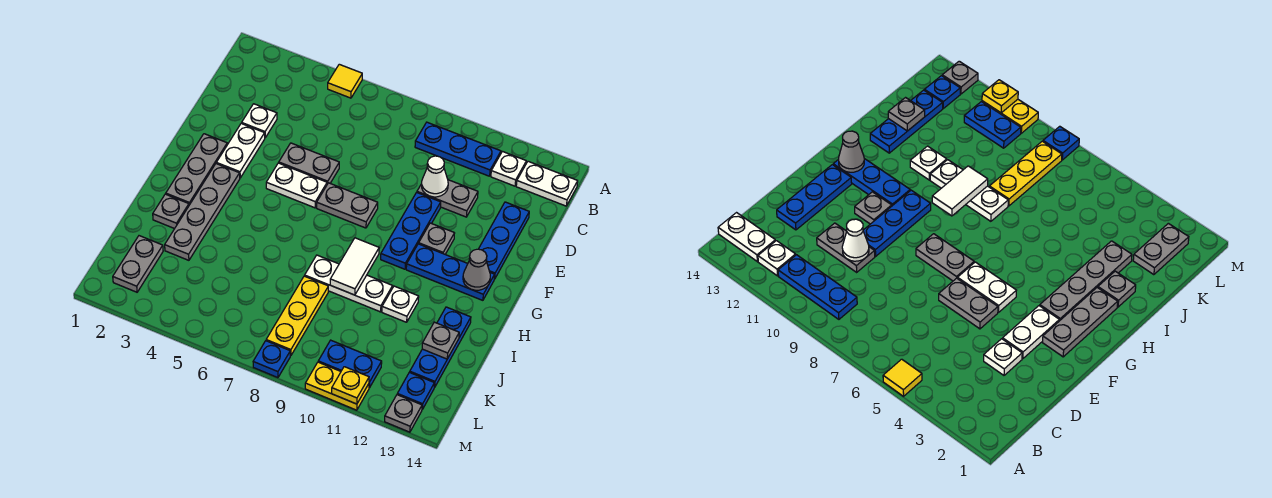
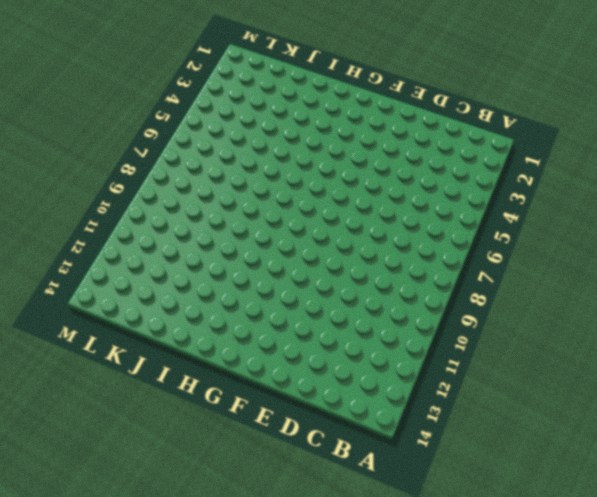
none -> yellow tile A5 level 1
none -> blue plate B9:B11 level 1
none -> white plate B12 level 1
none -> white plate B13:B14 level 1

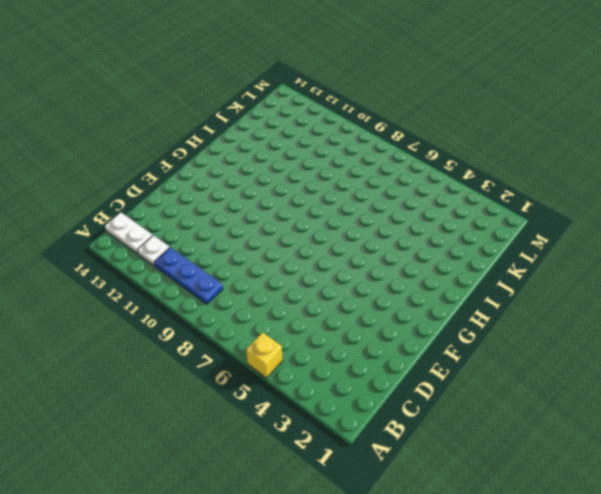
yellow brick A5 level 1 -> yellow tile A5 level 1
none -> white plate D3 level 1
none -> grey plate D10:D11 level 1
none -> blue plate D13:F13 level 1
none -> white plate E3:F3 level 1

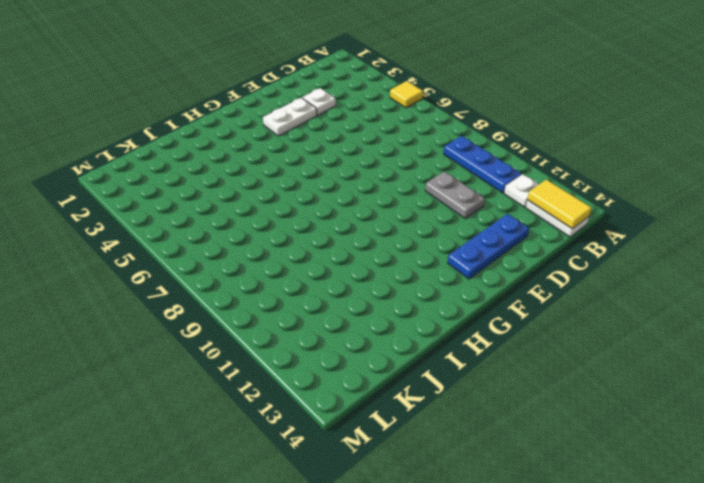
yellow tile B13:B14 level 2 -> none
none -> grey plate E5:E6 level 1
none -> blue plate E10:G10 level 1
none -> grey plate F2:H2 level 1
none -> white plate F5:F6 level 1

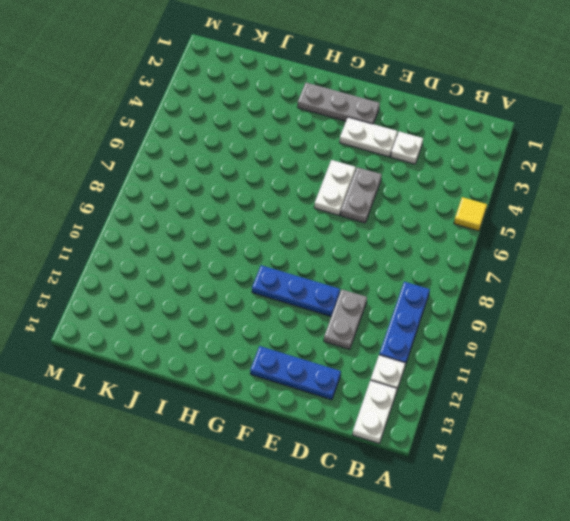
none -> grey plate F7:F8 level 1
none -> grey plate F11 level 1
none -> grey plate G3:J3 level 1
none -> blue plate G11:G13 level 1

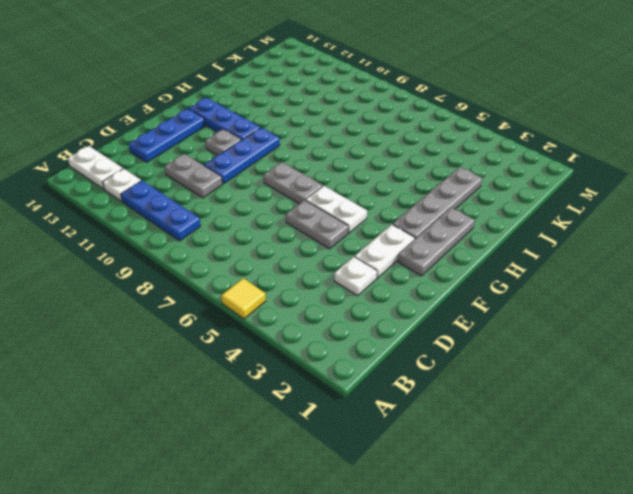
none -> grey plate I2 level 1
none -> white plate I8:I10 level 1
none -> white plate I11 level 1
none -> blue plate I13:K13 level 1

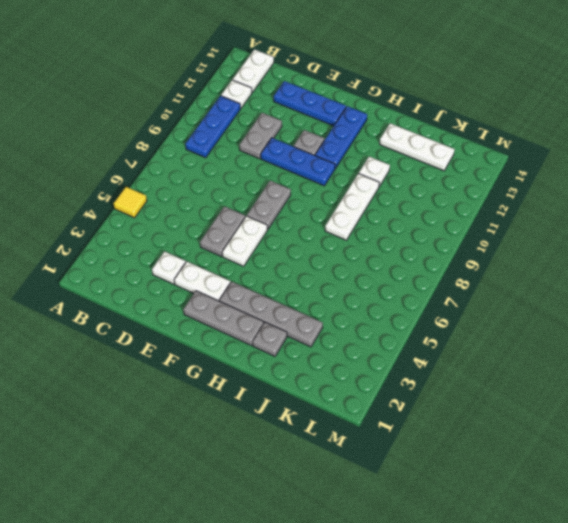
white plate I13:K13 level 1 -> blue plate I13:K13 level 1
none -> yellow plate J8:L8 level 1
none -> grey plate K2:L2 level 1
none -> blue plate L10:L11 level 1
none -> blue plate L13 level 1

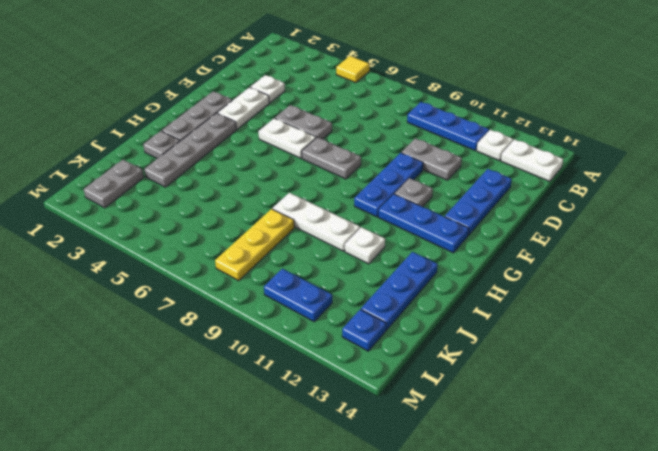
none -> blue plate M8 level 1
none -> yellow plate M10:M11 level 1
none -> grey plate M13 level 1
none -> white cone D10 level 2

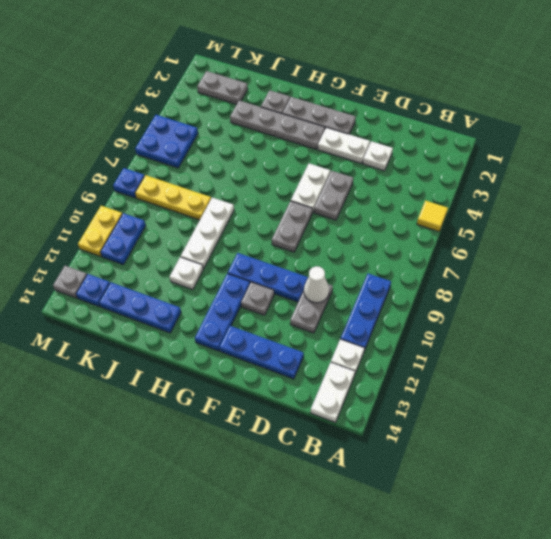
blue plate L5:M6 level 1 -> none
none -> grey cone G13 level 2
none -> white tile H9:I9 level 2
none -> grey plate J13 level 2
none -> yellow plate M11 level 2

